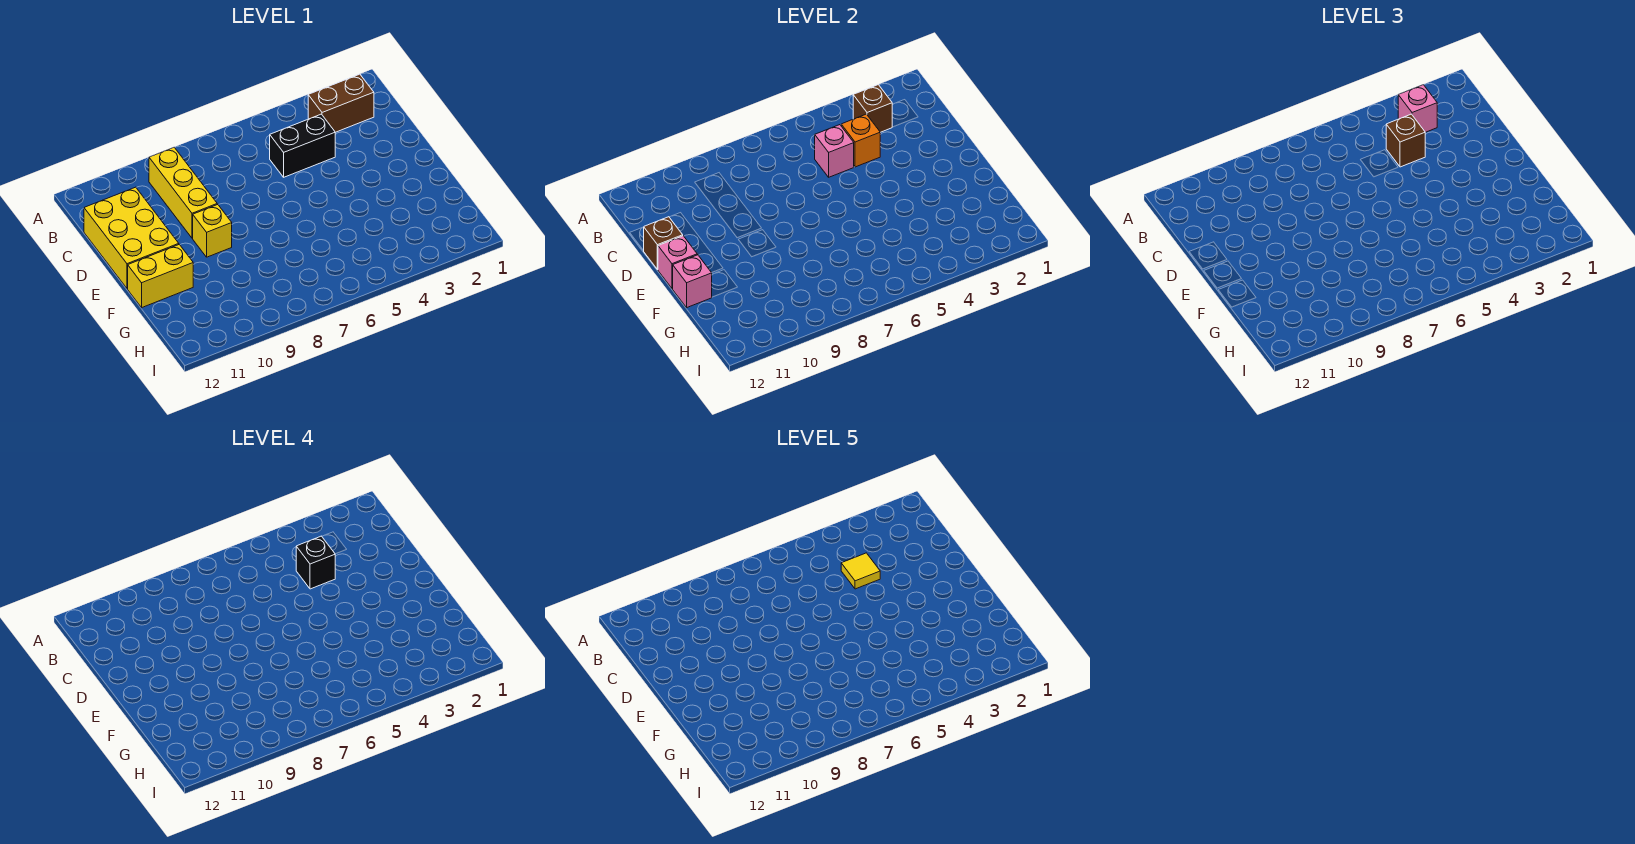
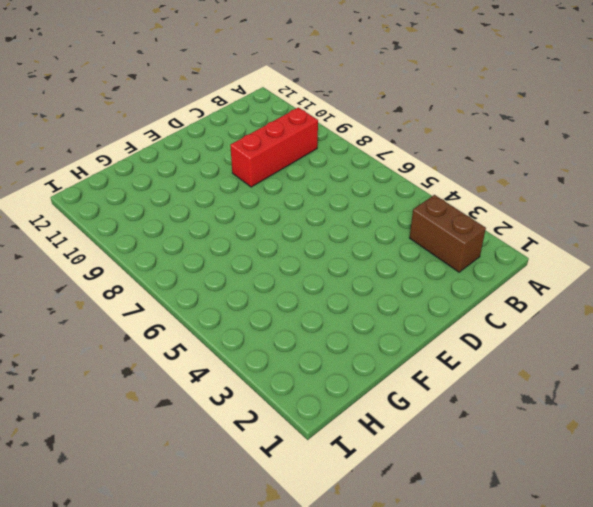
red brick B9:D9 level 1 -> yellow brick B9:D9 level 1
none -> black brick C4:C5 level 1
none -> yellow brick C11:E12 level 1
none -> yellow brick E9 level 1

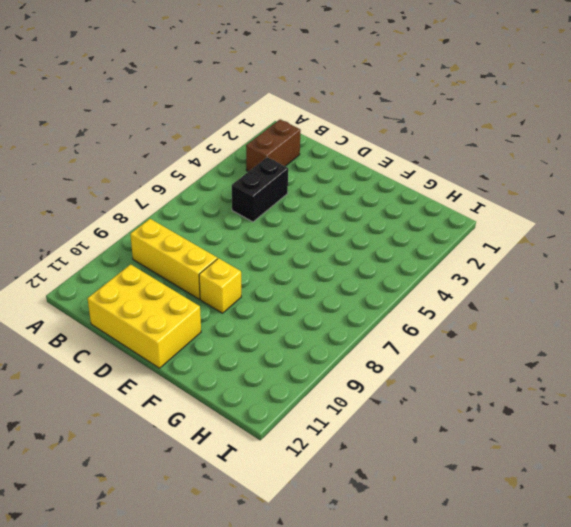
none -> yellow brick F11:F12 level 1
none -> brown brick B3 level 2
none -> orange brick C4 level 2

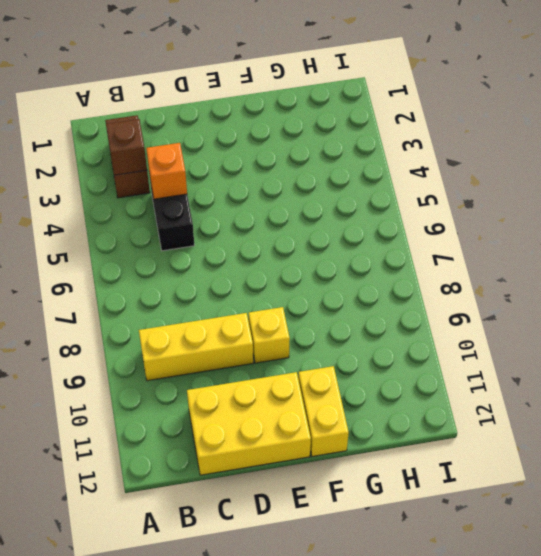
none -> pink brick C5 level 2
none -> brown brick D12 level 2
none -> pink brick E12 level 2

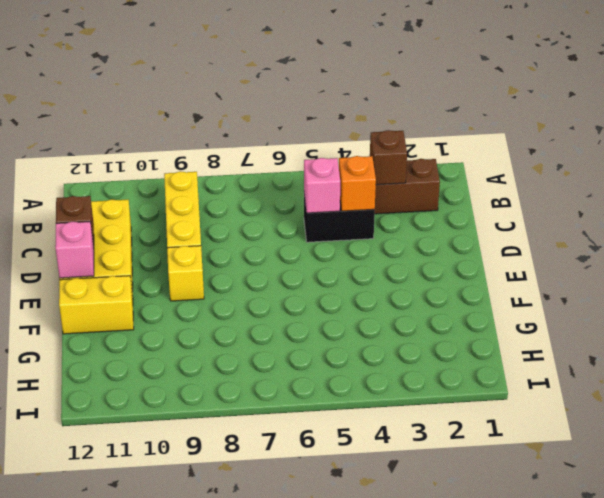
none -> pink brick F12 level 2
none -> pink brick B3 level 3
none -> brown brick C4 level 3

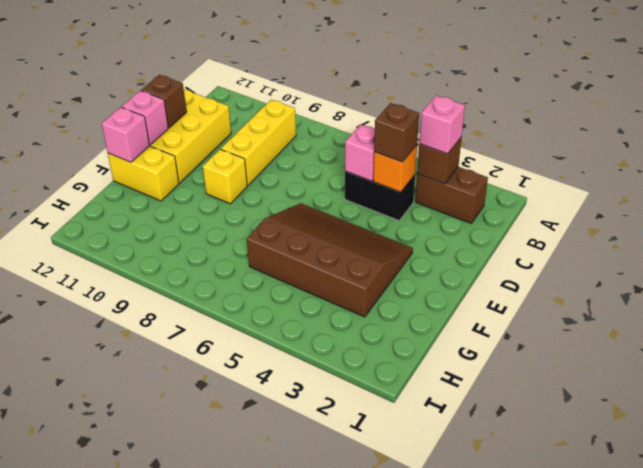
brown slope E3:G6 level 1 top G -> none
none -> black brick C4 level 4
none -> yellow tile C4 level 5

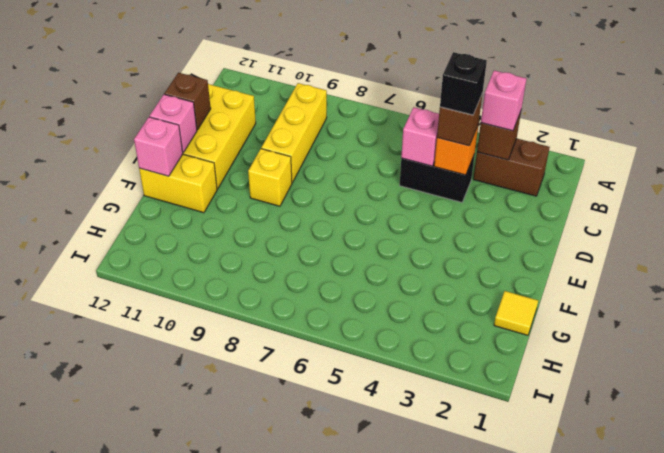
yellow tile G1 level 1 -> yellow tile C4 level 5

